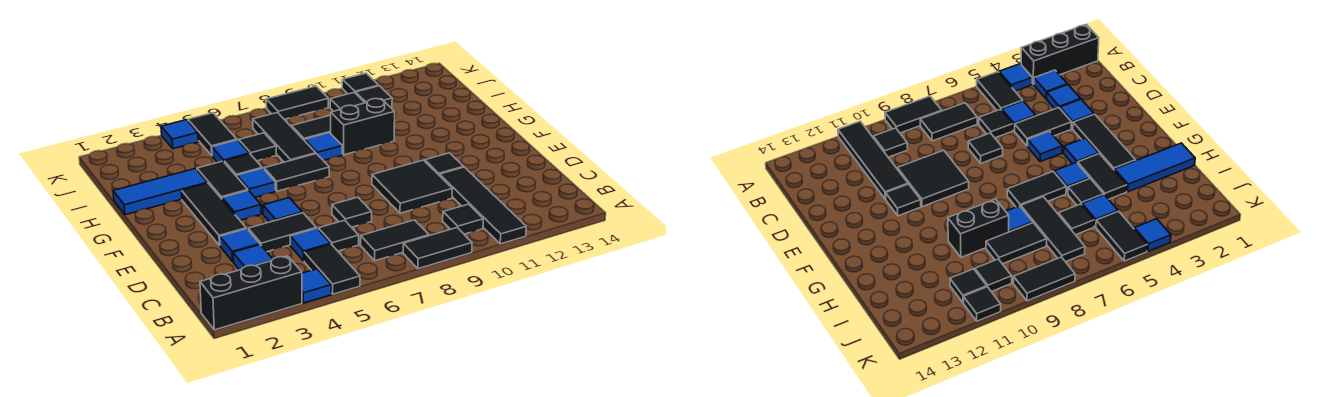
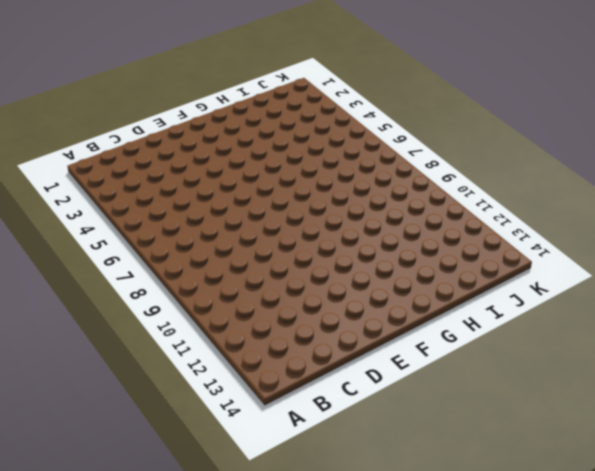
none -> black brick A1:A3 level 1
none -> blue tile A4 level 1
none -> black tile A5:B5 level 1
none -> black tile A8:A9 level 1

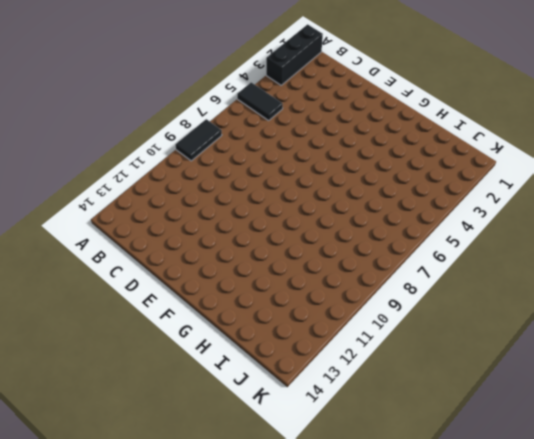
none -> blue tile A4 level 1
none -> black tile A11:D11 level 1
none -> blue tile B3 level 1
none -> black tile B7:B8 level 1

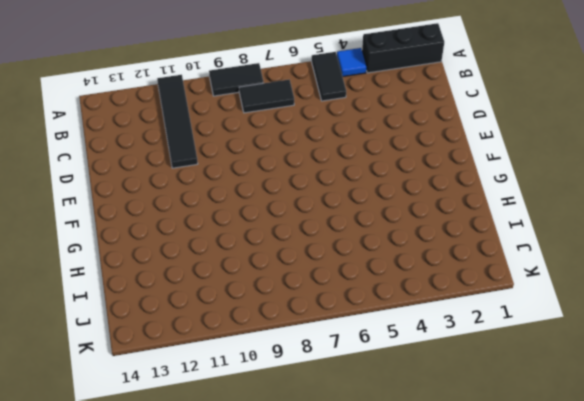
none -> blue tile B3 level 1
none -> black tile B10 level 1
none -> blue tile C3 level 1
none -> blue tile C5 level 1

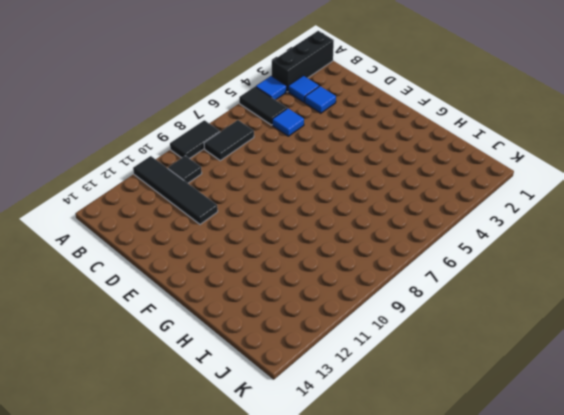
none -> black tile C6 level 1
none -> blue tile D3 level 1
none -> black tile D4:D5 level 1
none -> black tile D7 level 1

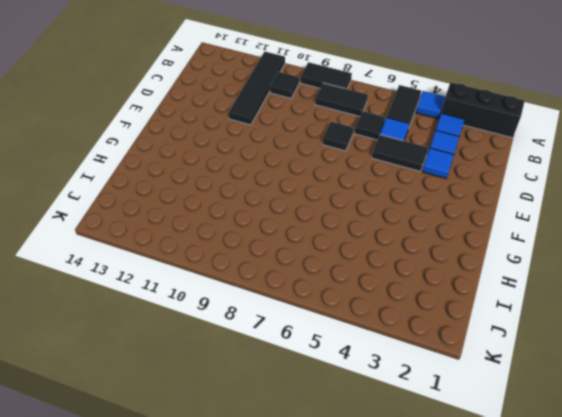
none -> black tile D9:E10 level 1
none -> black tile E3:G3 level 1
none -> blue tile E5 level 1
none -> black tile E11 level 1

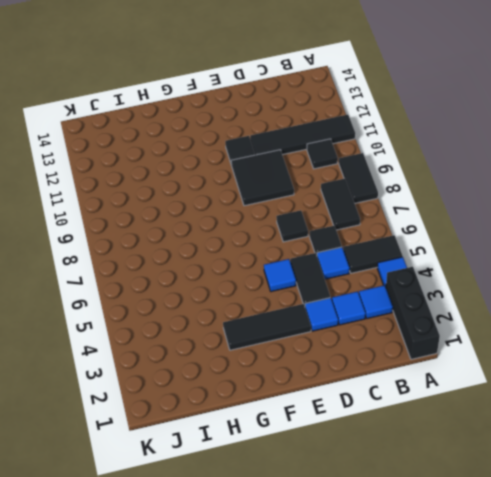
none -> blue tile F4 level 1
none -> black tile G4:H4 level 1
none -> blue tile G5 level 1
none -> black tile G6:G7 level 1

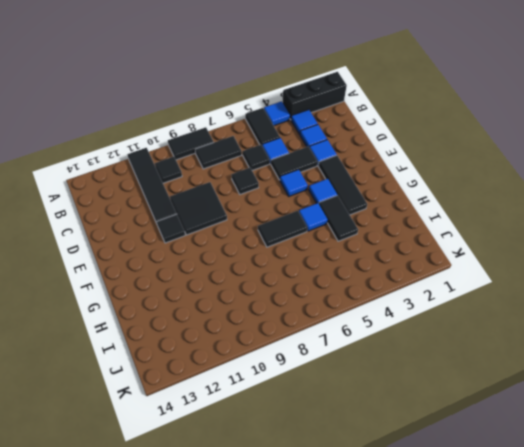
none -> blue tile H1:H3 level 1
none -> black tile H5 level 1
none -> black tile H7:J7 level 1
none -> blue tile H8 level 1

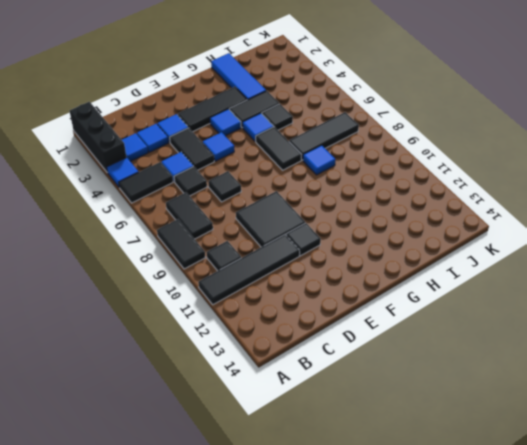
none -> black brick H9:H10 level 1
none -> blue tile I5 level 1
none -> black tile I6 level 1
none -> black tile I8:I9 level 1

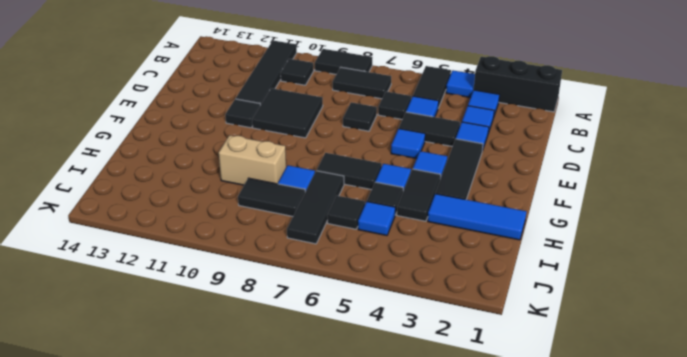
tan brick H9:H10 level 1 -> black brick H9:H10 level 1
none -> black tile J5:K5 level 1
none -> black tile J10 level 1
none -> black tile J11 level 1
none -> blue tile K4 level 1

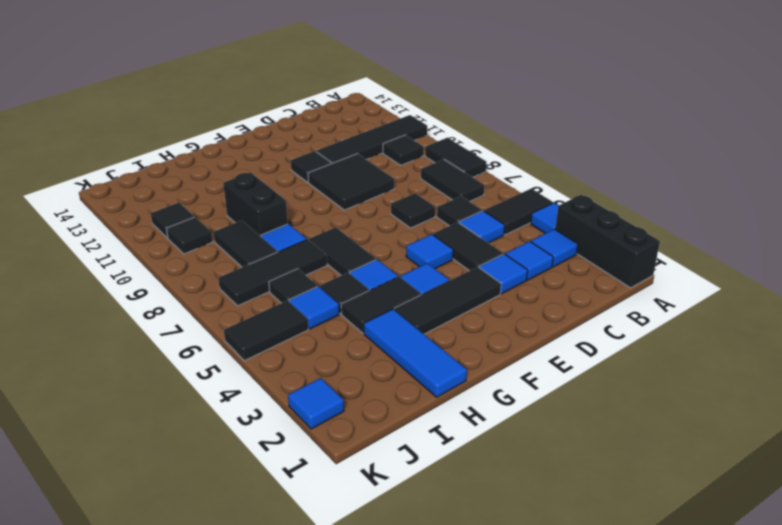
blue tile K2 level 1 -> blue tile K4 level 1
none -> black tile K8:K9 level 1
none -> black tile K11 level 1

